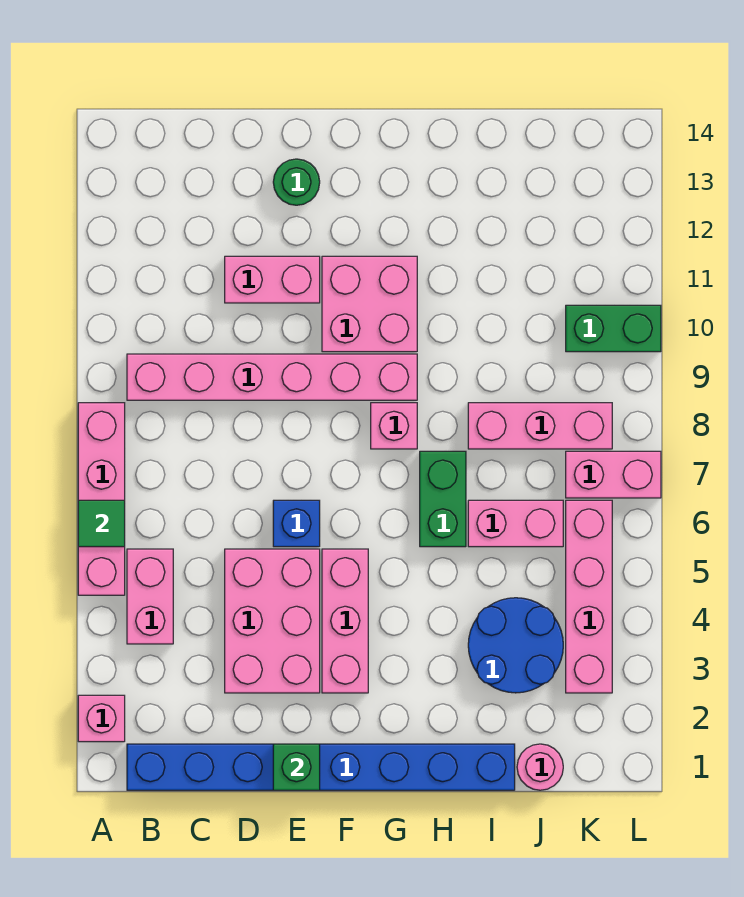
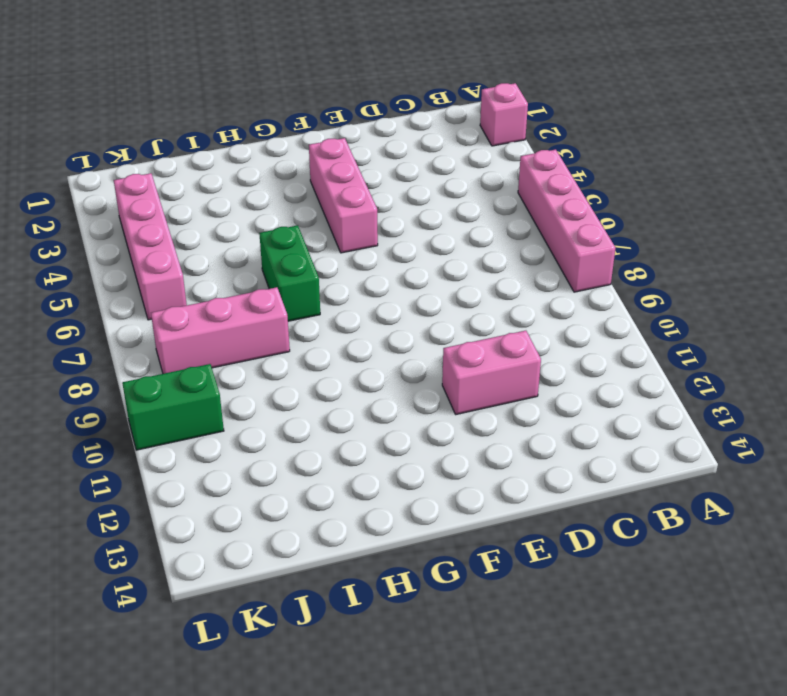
none -> blue brick B1:I1 level 1
none -> pink brick B4:B5 level 1
none -> pink brick B9:G9 level 1

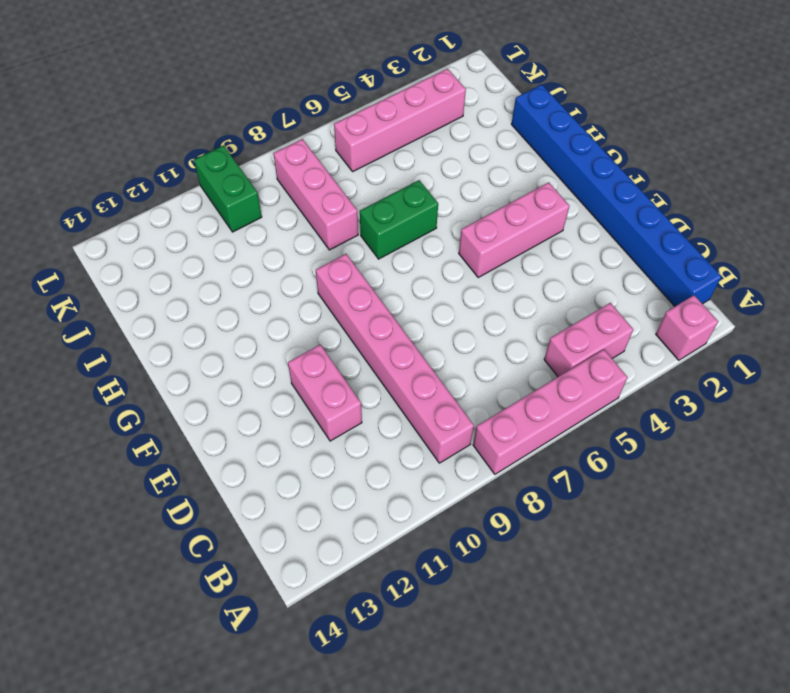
none -> pink brick D3:E5 level 1
none -> blue brick E6 level 1
none -> green round brick E13 level 1

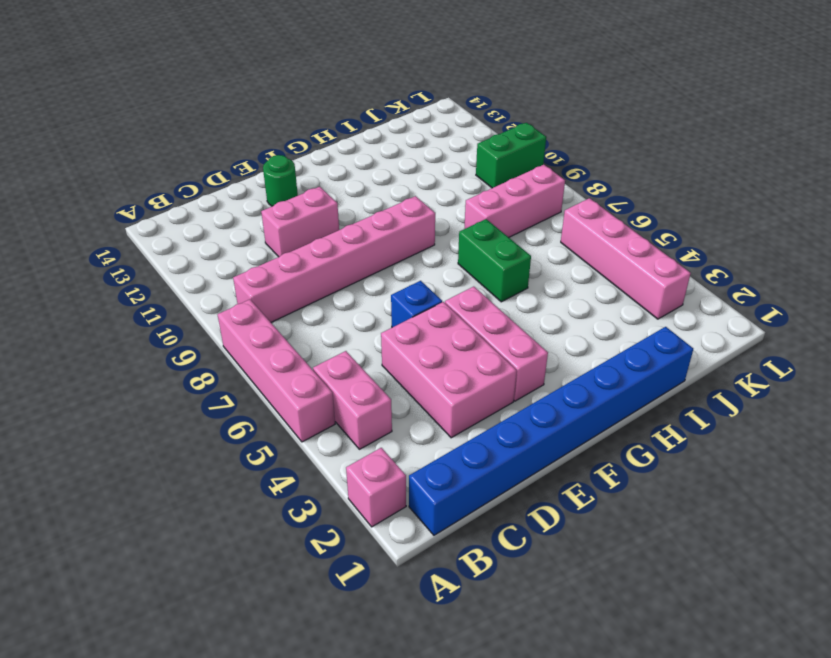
none -> pink brick F10:G11 level 1
none -> pink brick G8 level 1
none -> blue round brick I3:J4 level 1

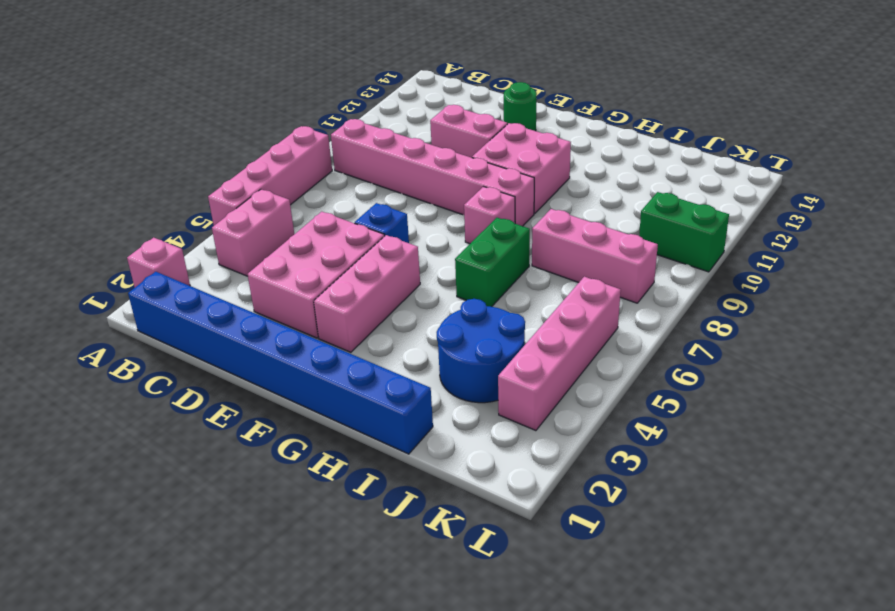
none -> pink brick I6:J6 level 1
none -> pink round brick J1 level 1
none -> pink brick K7:L7 level 1

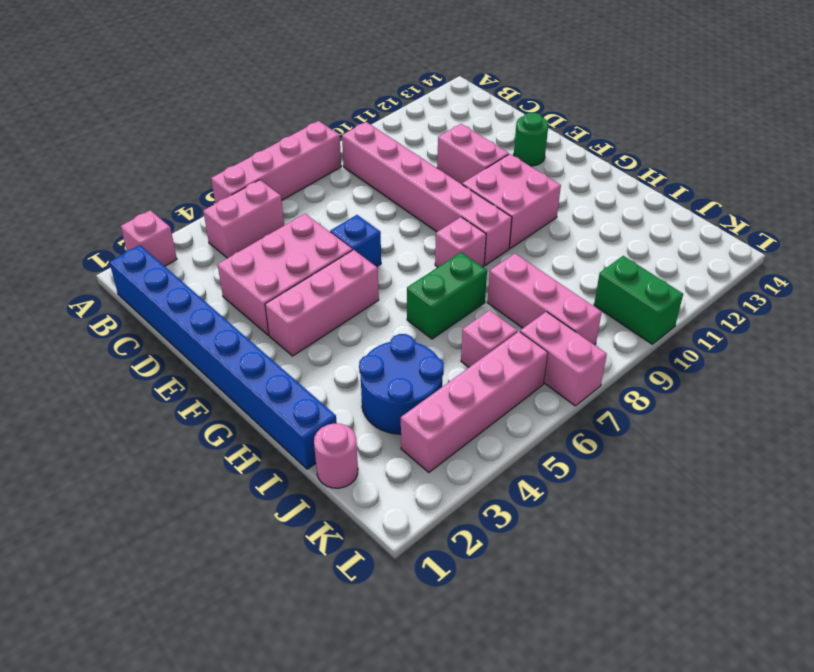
pink brick J6 level 1 -> pink brick I6:J6 level 1
none -> green tile A6 level 2
none -> green brick E1 level 2

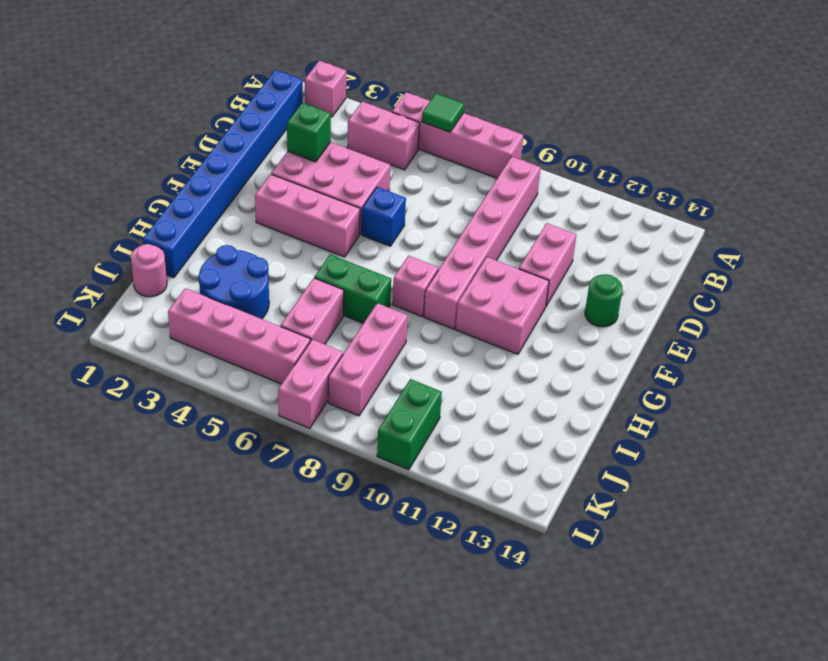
green brick D3 level 2 -> green brick E1 level 2

